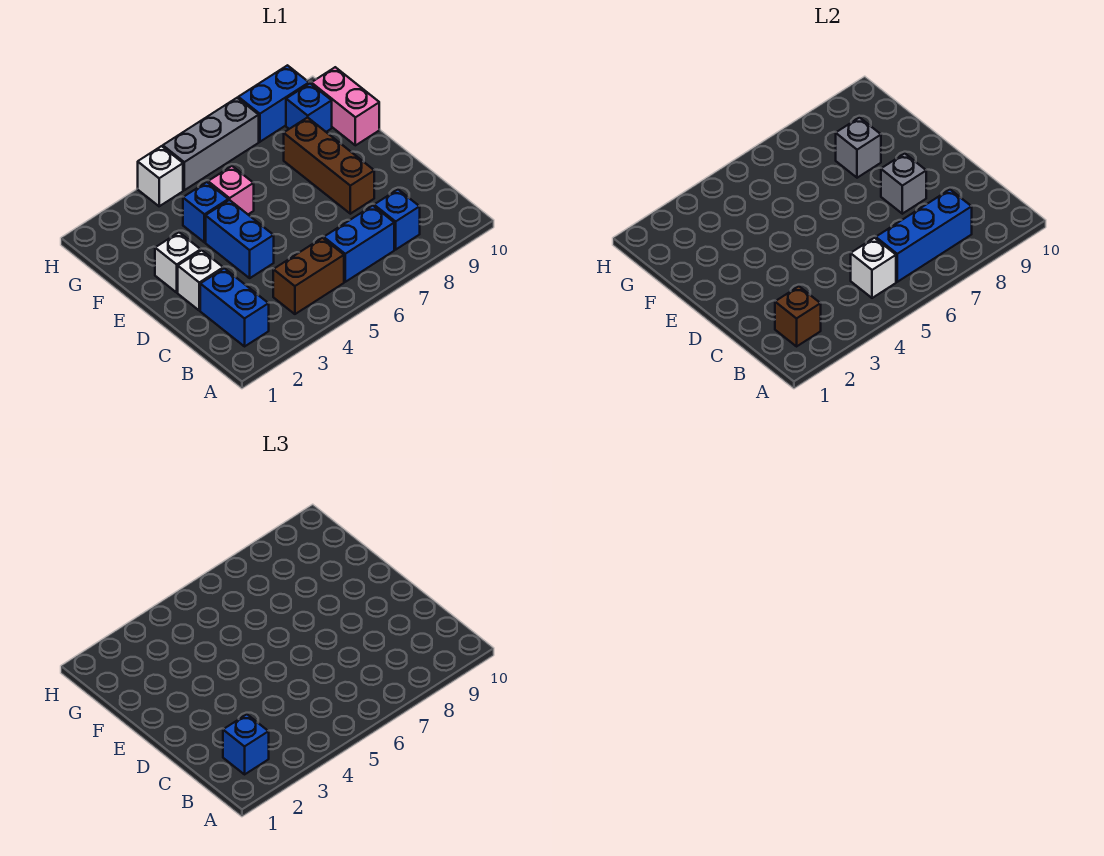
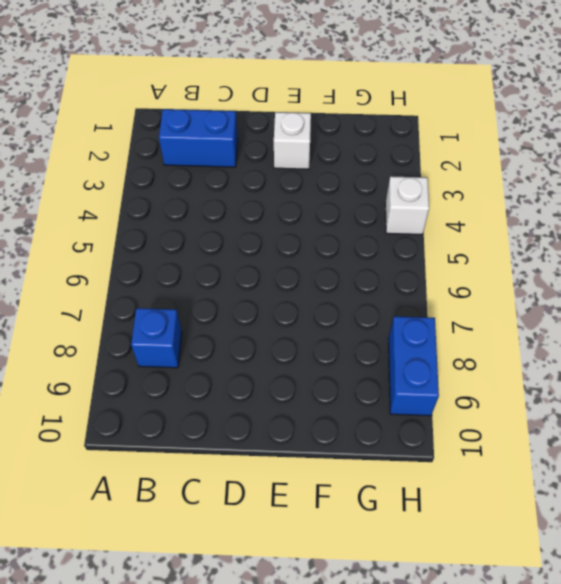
none -> brown brick B4:B5 level 1
none -> blue brick B6:B7 level 1
none -> white brick D2 level 1

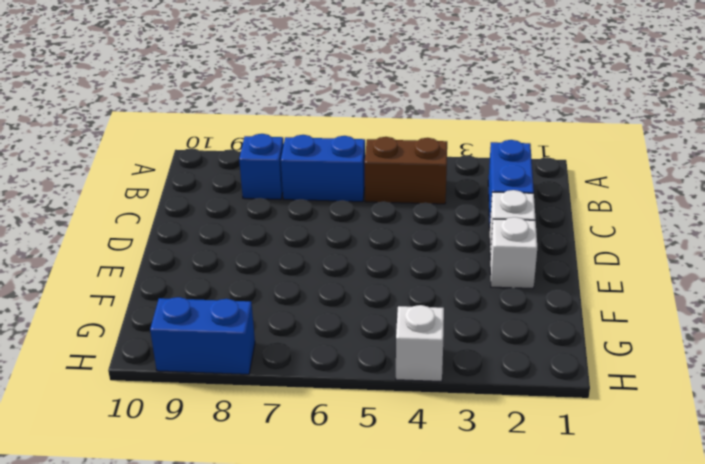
none -> blue brick D4:E4 level 1
none -> brown brick D8:F8 level 1
none -> blue brick F4 level 1

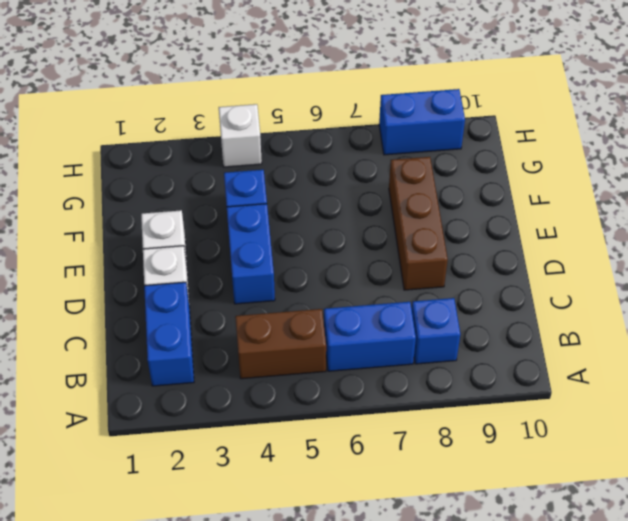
none -> pink brick F5 level 1
none -> pink brick F10:G10 level 1
none -> blue brick G9 level 1

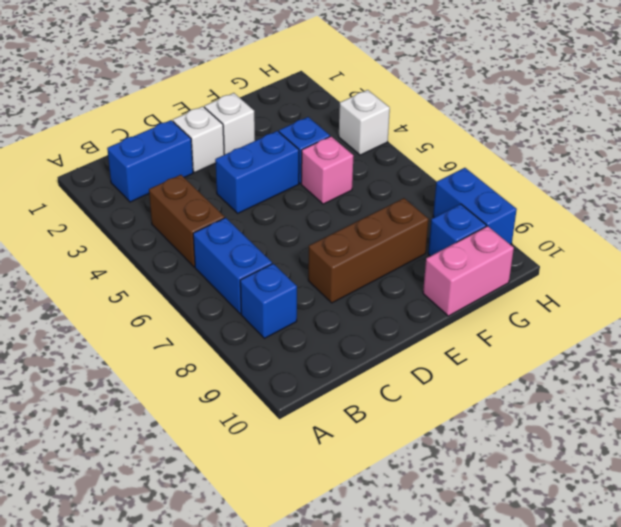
none -> grey brick H5:H7 level 1
none -> brown brick B2 level 2
none -> white brick B5 level 2

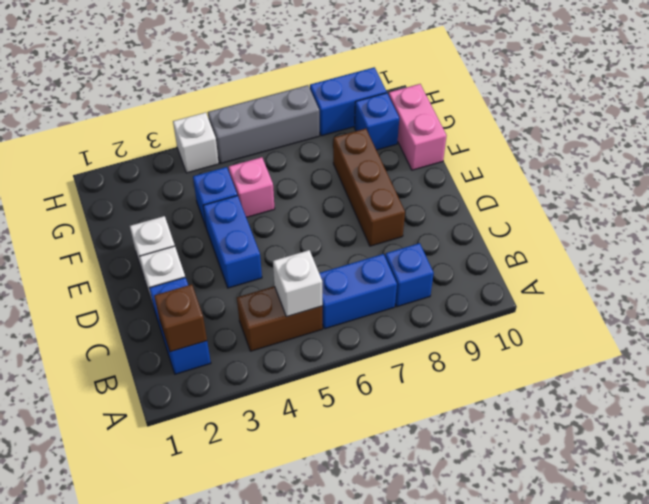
none -> blue brick B6:B8 level 2
none -> grey brick D8 level 2
none -> grey brick F8 level 2

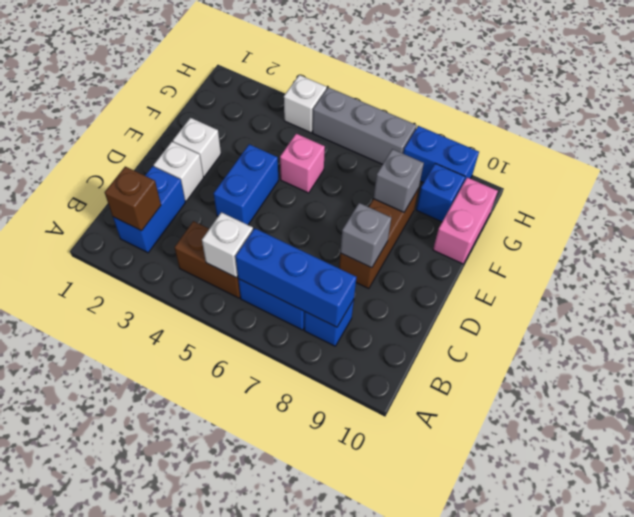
none -> blue brick F4 level 1
none -> blue brick B2 level 3

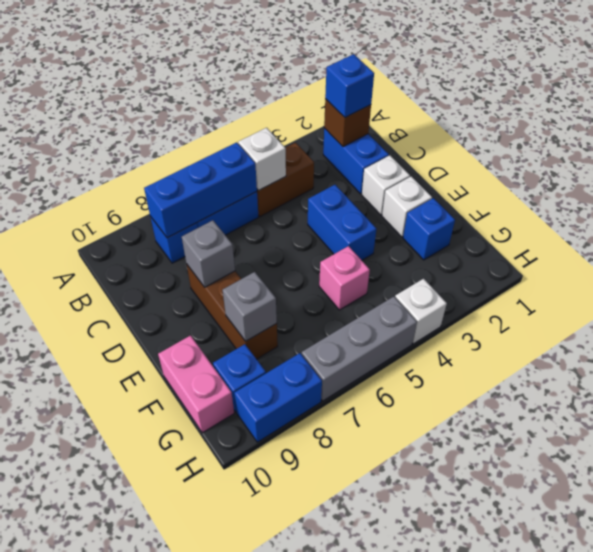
blue brick F2 level 1 -> blue brick F4 level 1

